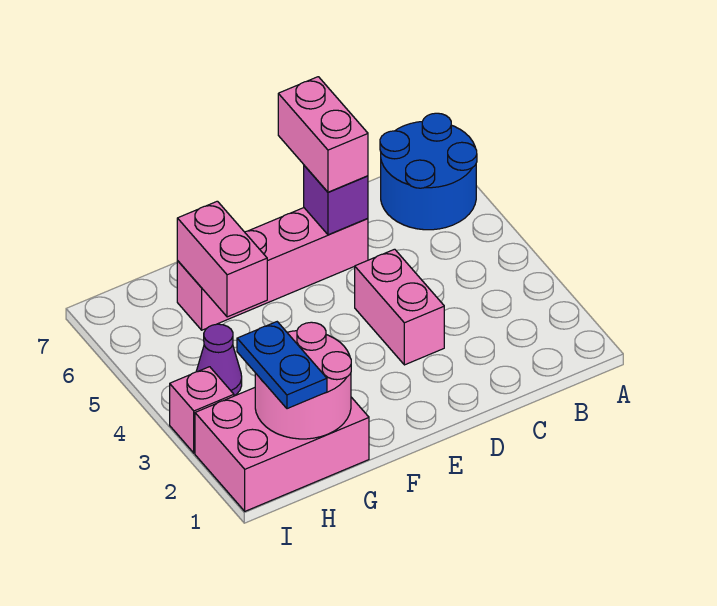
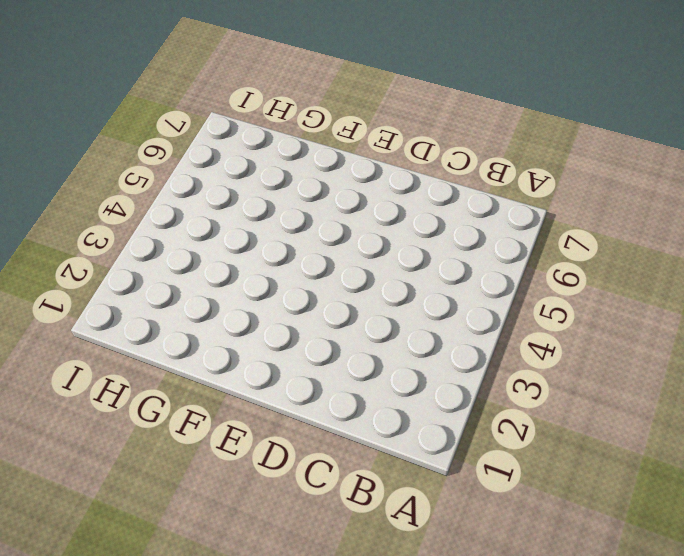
none -> blue round brick A6:B7 level 1
none -> pink brick D3:D4 level 1

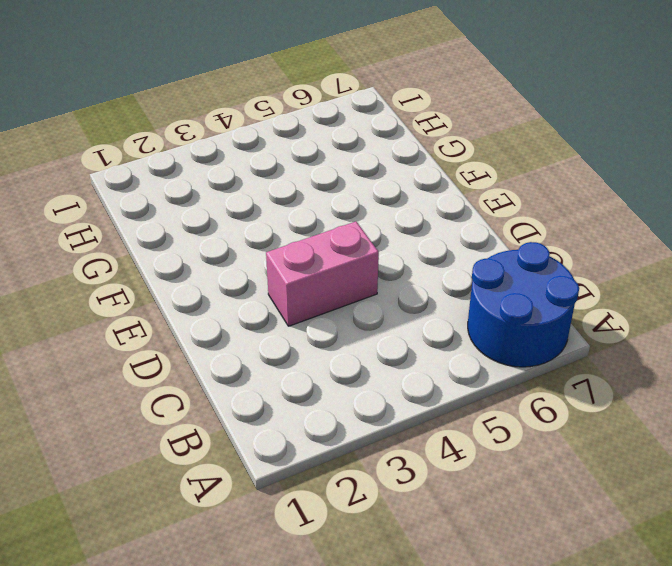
none -> pink brick D6:G6 level 1
none -> pink brick G1:I2 level 1

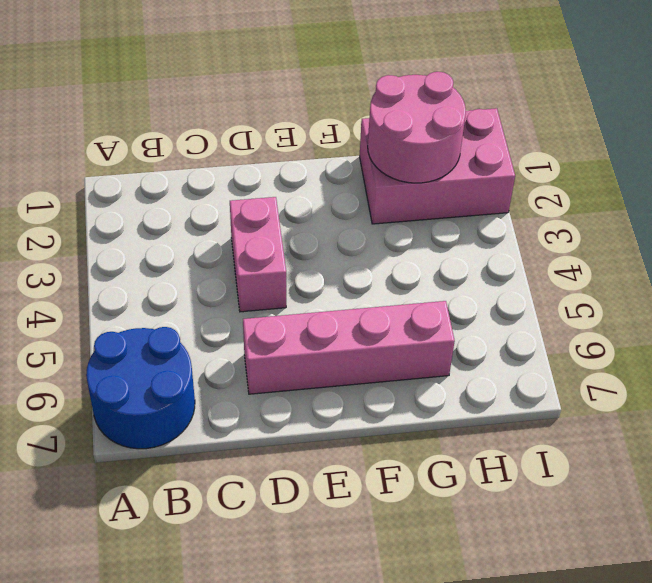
none -> purple cone H4 level 1
none -> pink brick I3 level 1

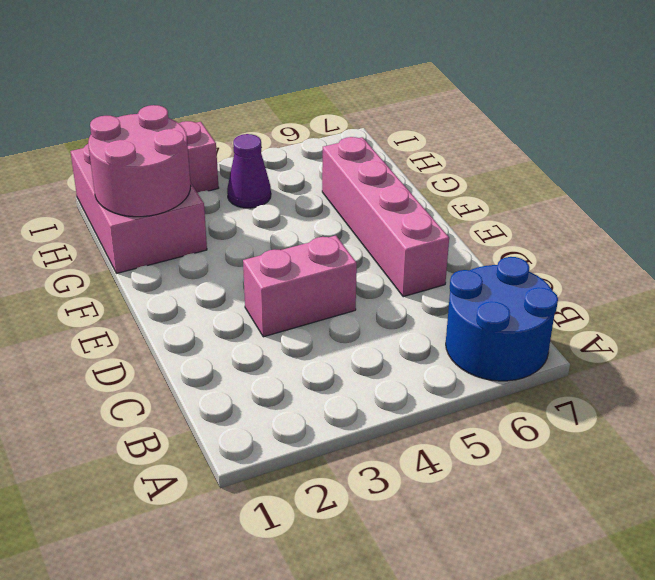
none -> purple brick D6 level 2
none -> pink brick G5:G6 level 2

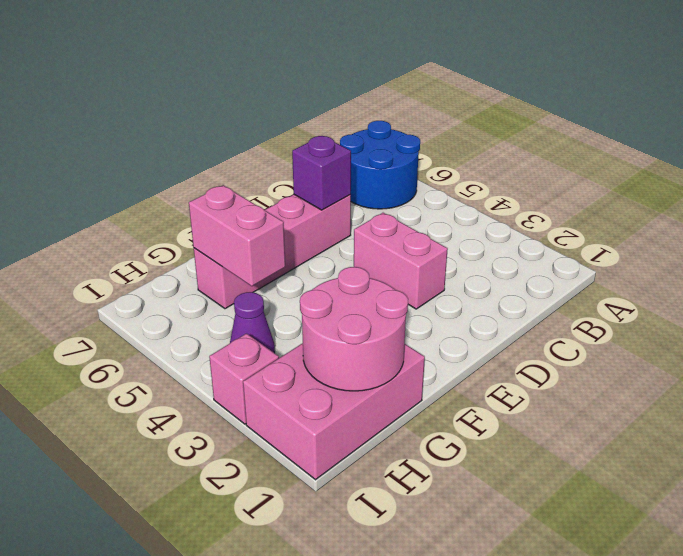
none -> pink brick D6:D7 level 3
none -> blue plate H1:H2 level 3

